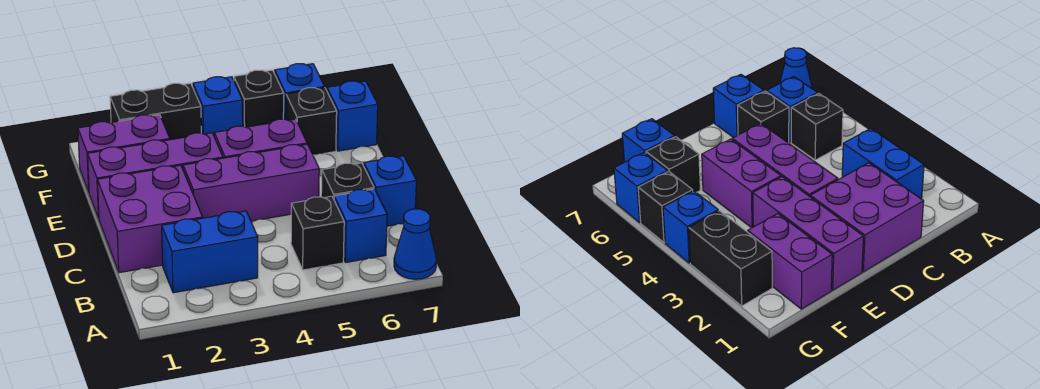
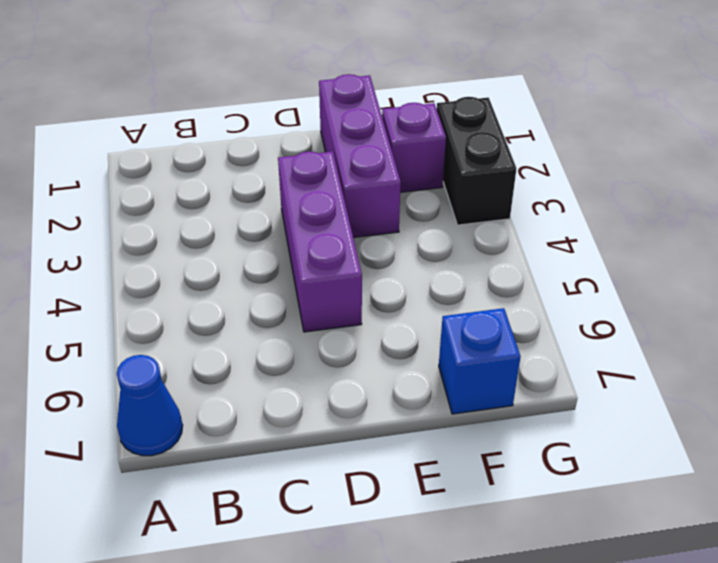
purple brick F2 level 1 -> purple brick F1:F2 level 1
none -> blue brick B2:B3 level 1
none -> black brick B5 level 1
none -> blue brick B6 level 1

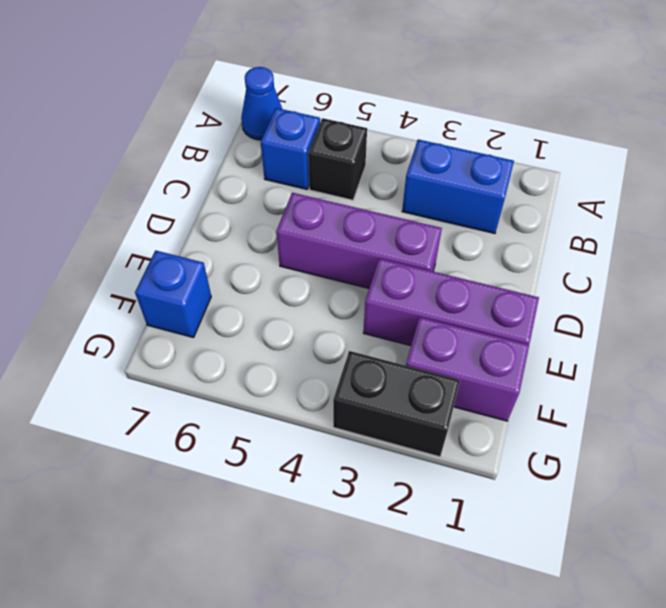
none -> purple brick C1:D2 level 1
none -> black brick C6 level 1
none -> blue brick C7 level 1

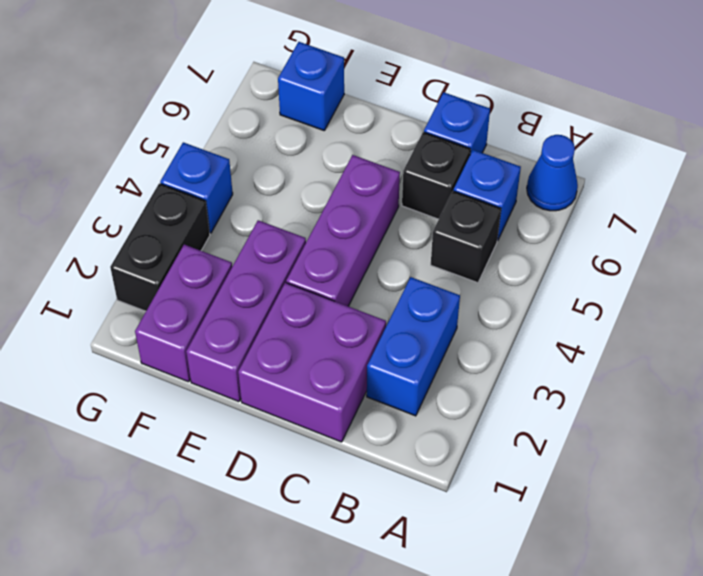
none -> purple brick E4:E5 level 1
none -> black brick F6 level 1
none -> black brick G5 level 1

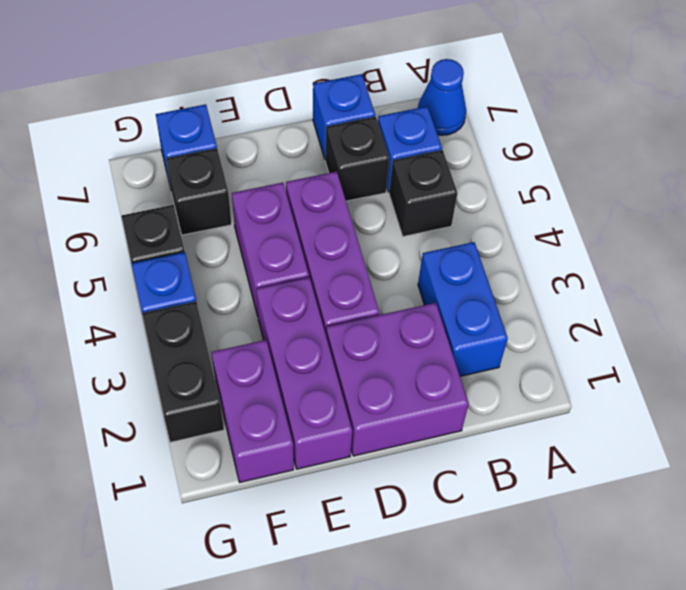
none -> blue brick G6 level 1

